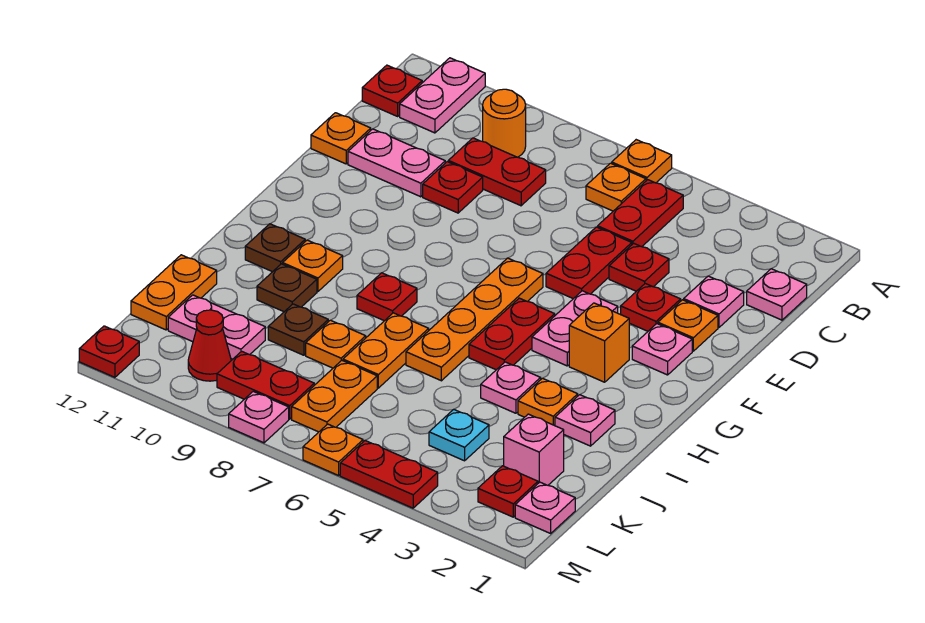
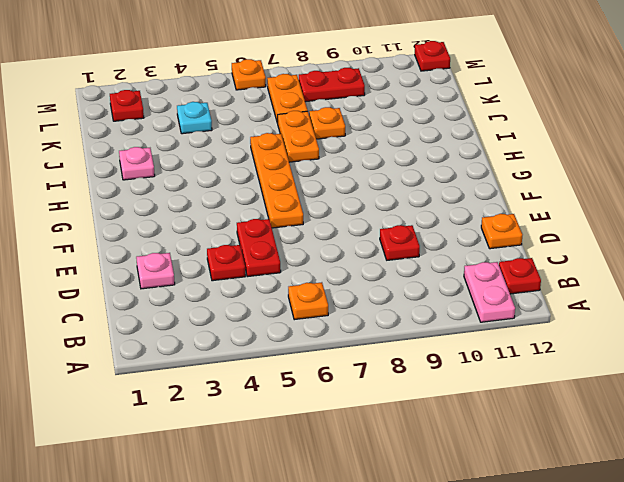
none -> orange plate A6 level 1
none -> red plate B5:C5 level 1
none -> orange round brick B9 level 1
none -> pink plate C1 level 1

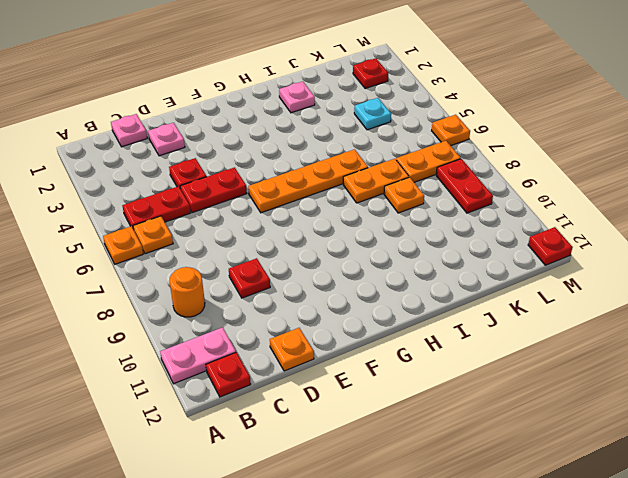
none -> red plate C8:C9 level 1
none -> pink plate D10:D11 level 1
none -> orange plate E2 level 1
none -> red plate E3 level 1

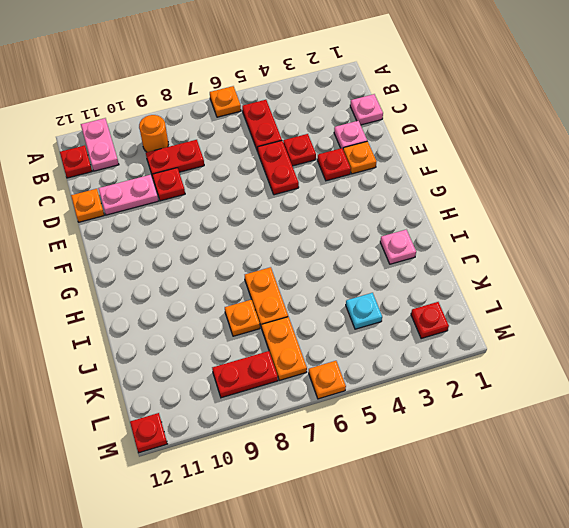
none -> orange plate B6 level 1
none -> pink plate F2 level 1
none -> pink plate F4:G4 level 1
none -> orange plate F6:I6 level 1

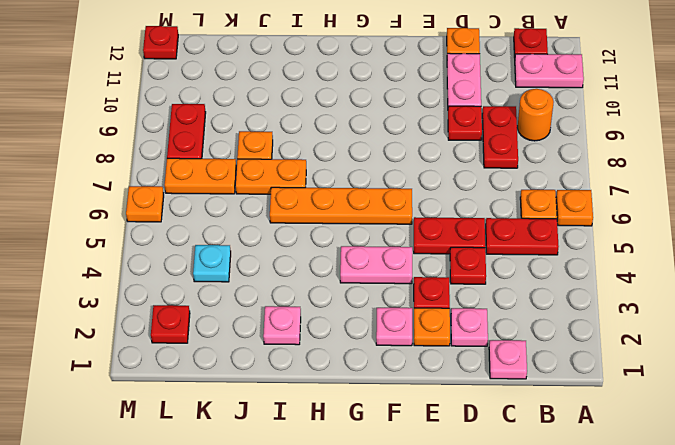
none -> orange brick G3 level 1
none -> red plate G5:H5 level 1
none -> red plate H8 level 1
none -> orange plate H10 level 1

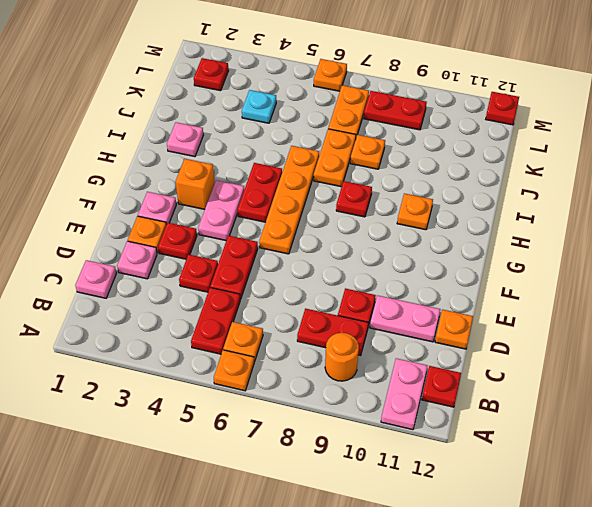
none -> brown plate H11 level 1
none -> orange plate I3 level 1
none -> pink plate I4 level 1
none -> brown plate I10 level 1

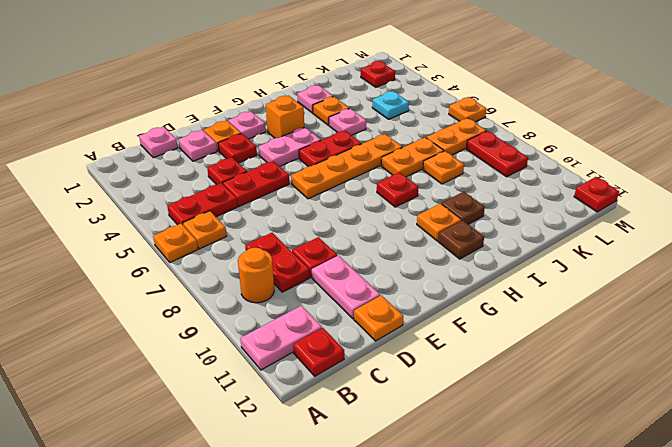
none -> brown plate J9 level 1
none -> orange plate J12:K12 level 1
none -> pink brick K2 level 1
none -> pink plate K10:K11 level 1

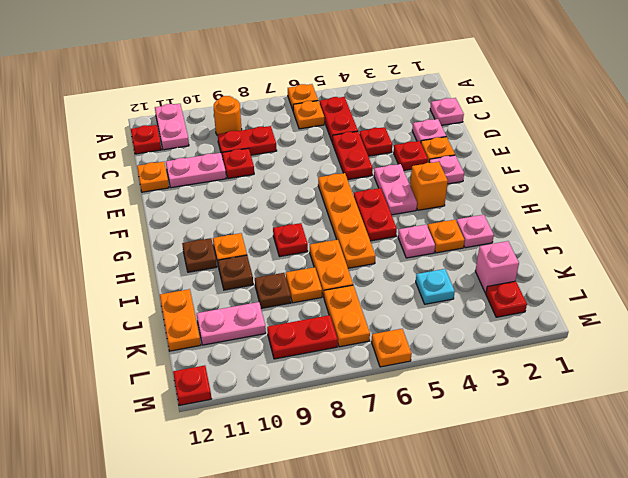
none -> pink plate L1 level 1
none -> red cone L10 level 1
none -> red plate M4:M5 level 1
none -> pink plate M8 level 1

